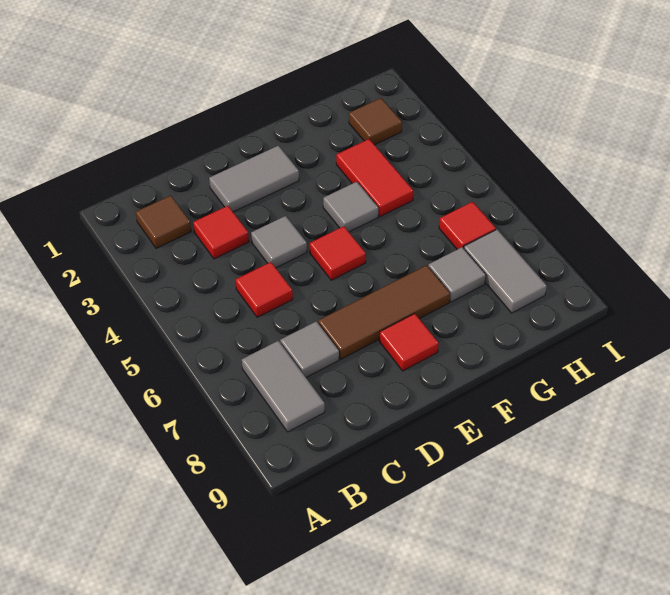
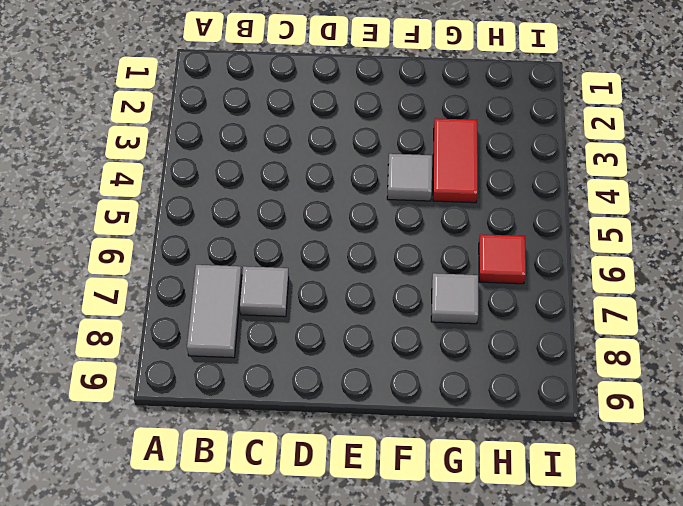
none -> brown tile B2 level 1
none -> red tile C3 level 1
none -> red tile C5 level 1

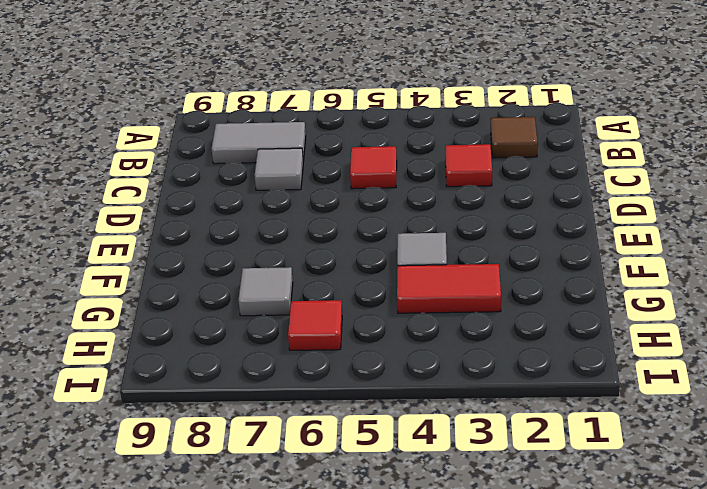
none -> grey tile D2:E2 level 1
none -> grey tile D4 level 1
none -> brown tile D7:F7 level 1

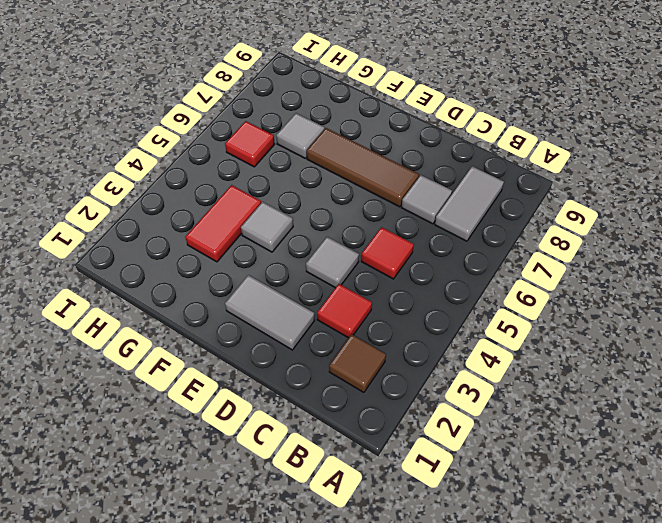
none -> red tile E5 level 1
none -> red tile E8 level 1
none -> brown tile H2 level 1

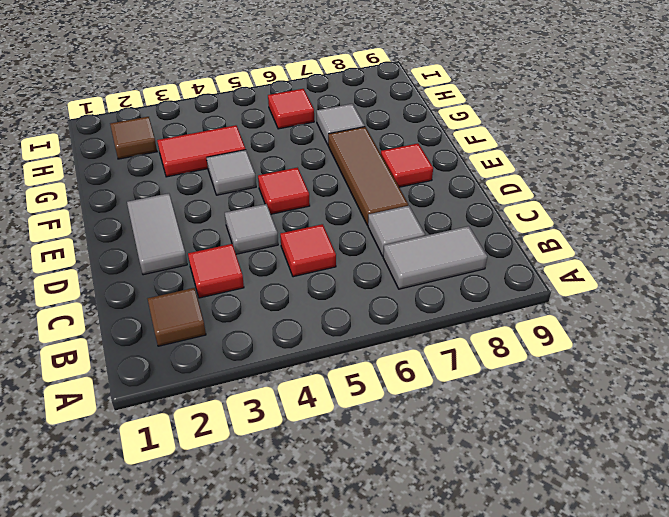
none -> grey tile H7:H8 level 1

